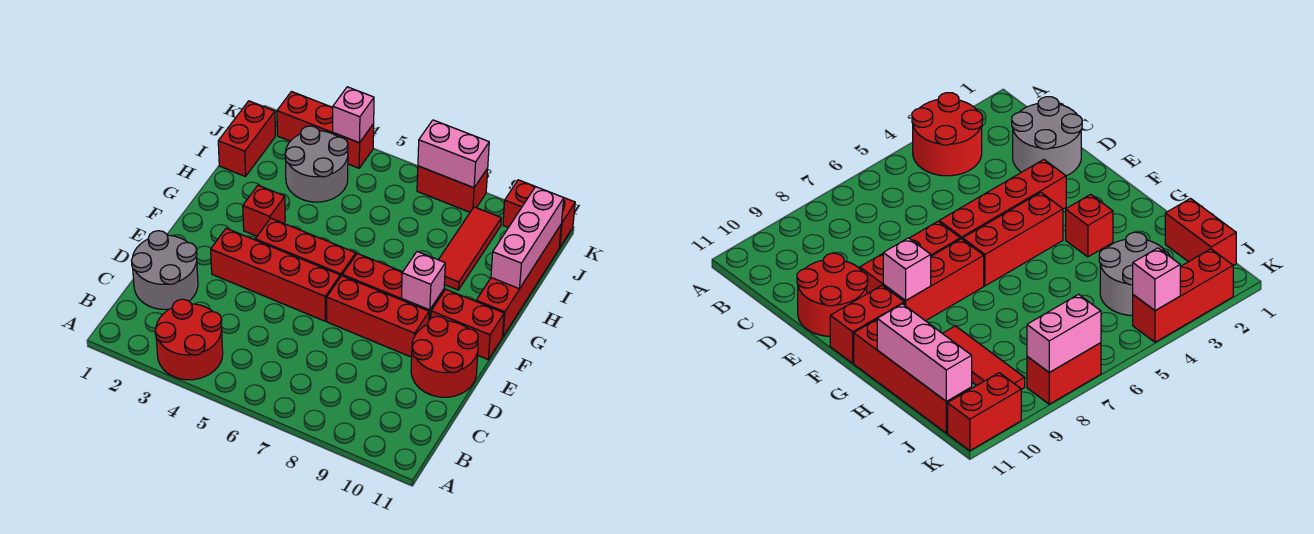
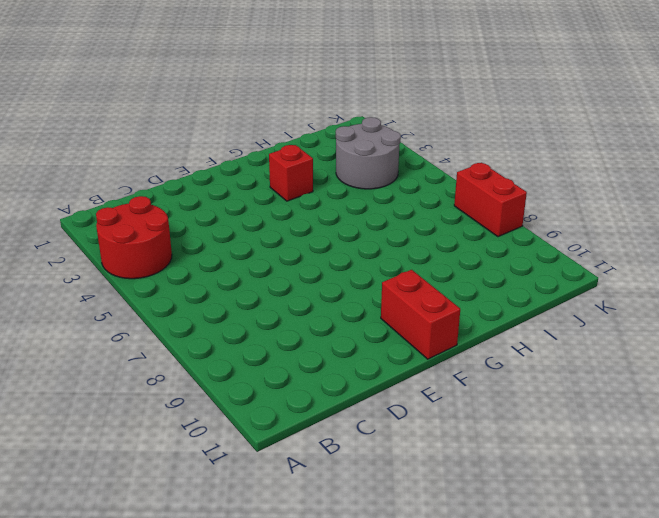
none -> grey round brick C1:D2 level 1
none -> red round brick D10:E11 level 1
none -> red brick E3:E6 level 1

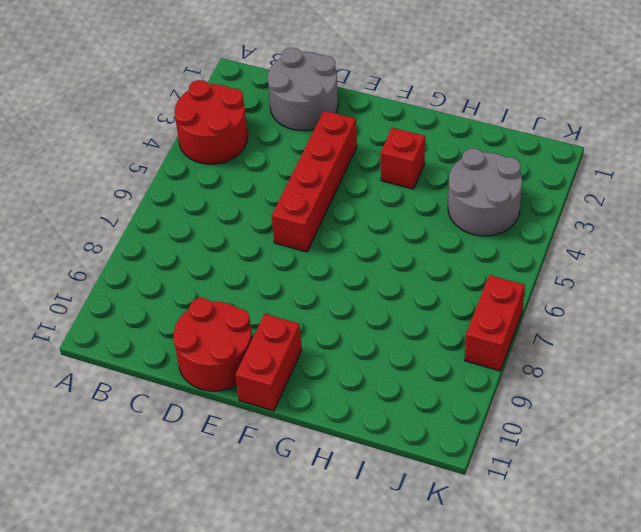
none -> red brick E7:E9 level 1
none -> red brick F4:F6 level 1
none -> red brick F7:F9 level 1

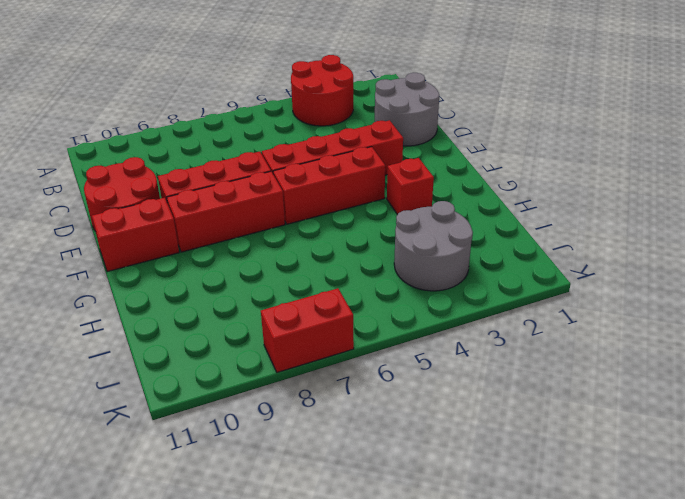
none -> red brick G11:J11 level 1
none -> red tile H9:J9 level 1
none -> red brick I1:J1 level 1

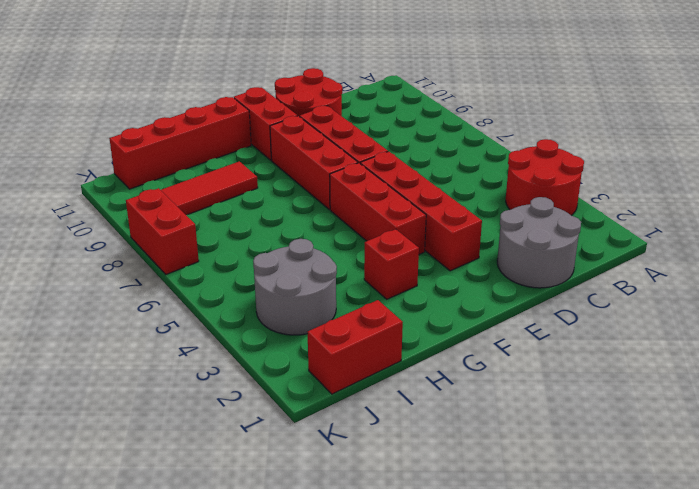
none -> red brick K2:K4 level 1
none -> red brick K10:K11 level 1
none -> pink brick F9 level 2

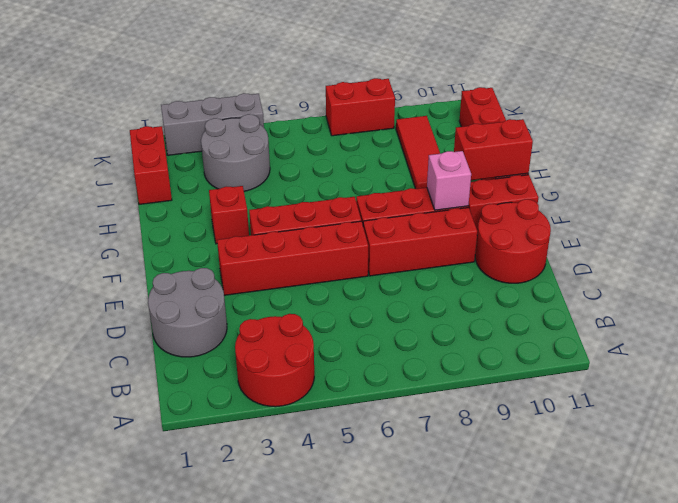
red brick G10:G11 level 2 -> red brick K10:K11 level 1
grey brick K2:K4 level 1 -> red brick K2:K4 level 1
none -> pink brick H11:J11 level 2
none -> pink brick K4 level 2
none -> pink brick K7:K8 level 2

